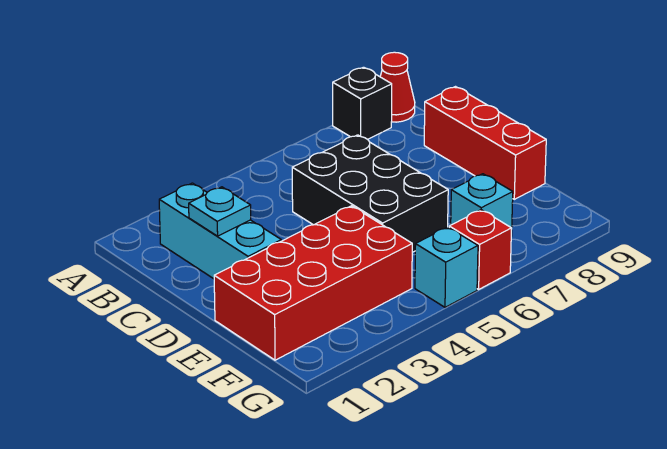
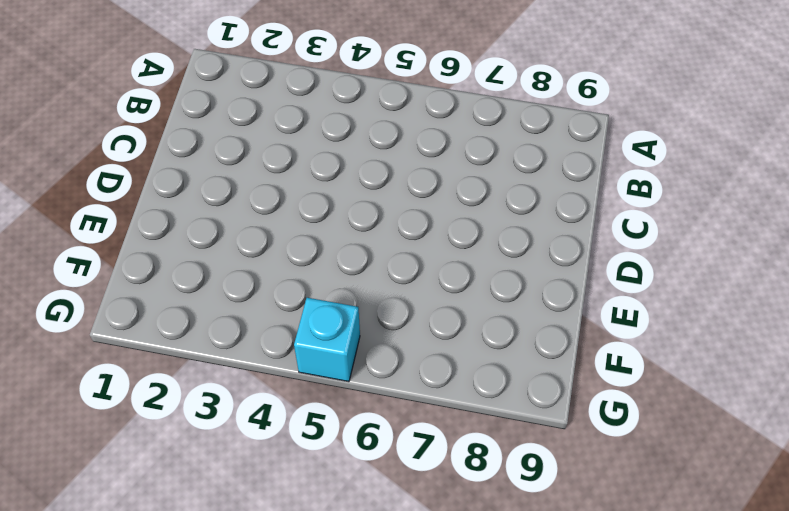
none -> black brick A8 level 1
none -> red cone A9 level 1

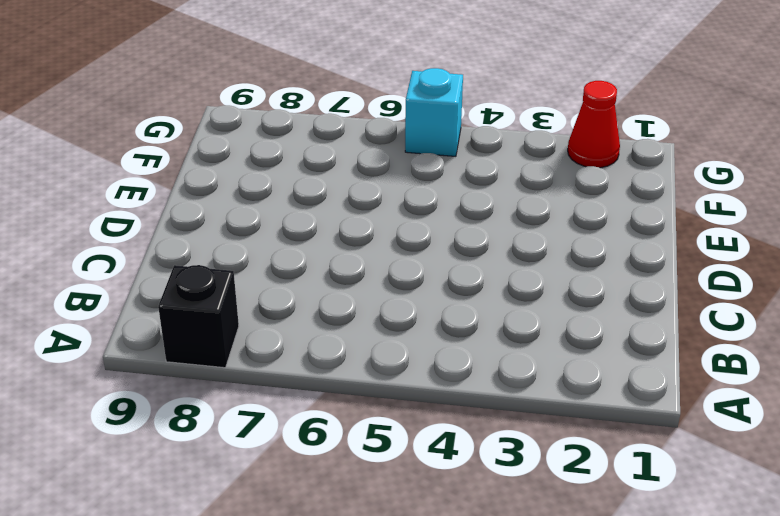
red cone G2 level 1 -> red cone A9 level 1
none -> cyan brick B2:D2 level 1
none -> black brick C5:E6 level 1

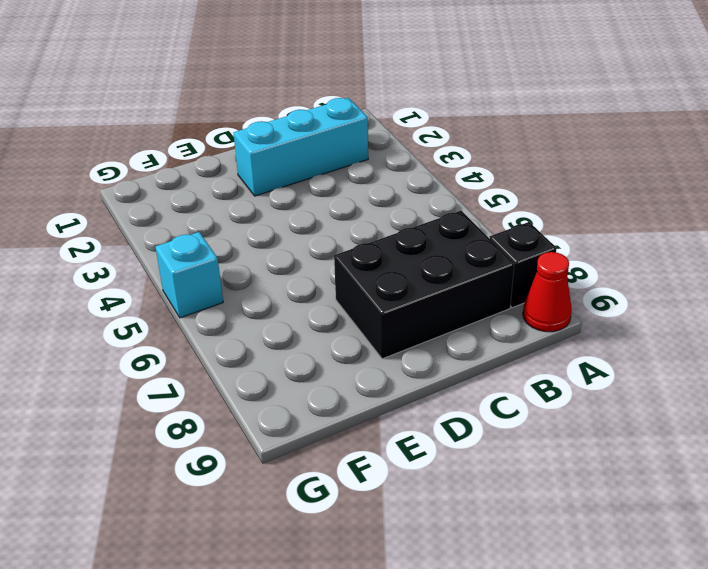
black brick B7:D8 level 1 -> black brick C5:E6 level 1
none -> red brick C9:E9 level 1
none -> red brick E1:F4 level 1

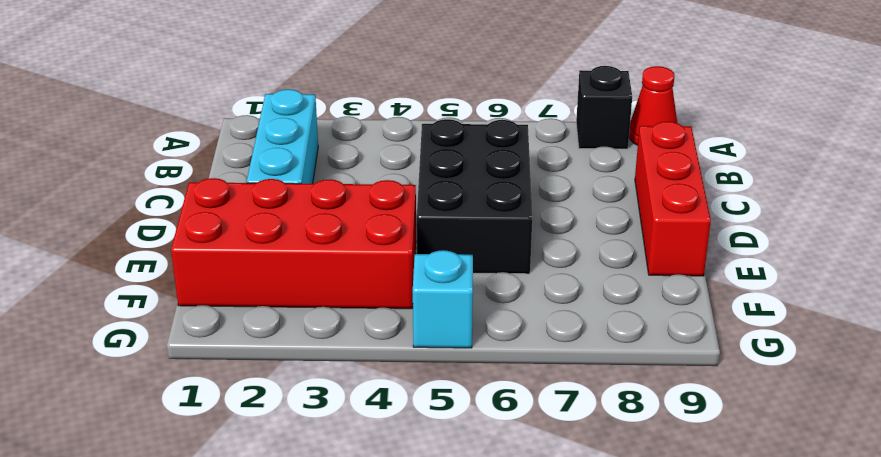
none -> cyan brick F7 level 1
none -> red brick G6 level 1

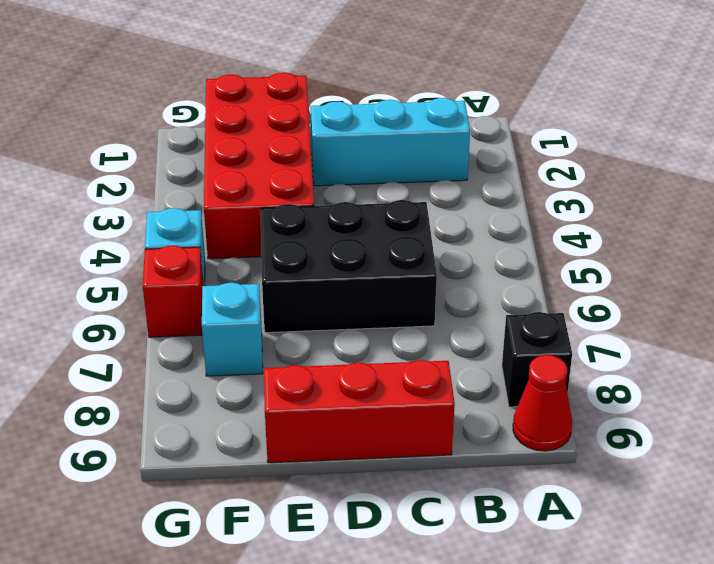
none -> cyan plate C2 level 2

